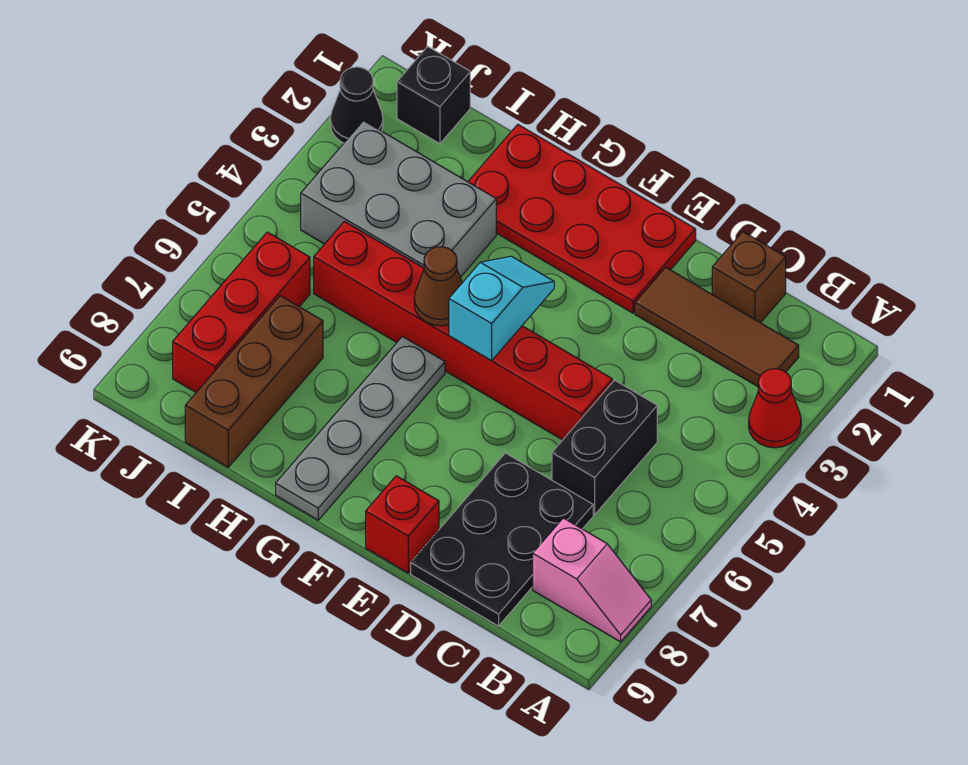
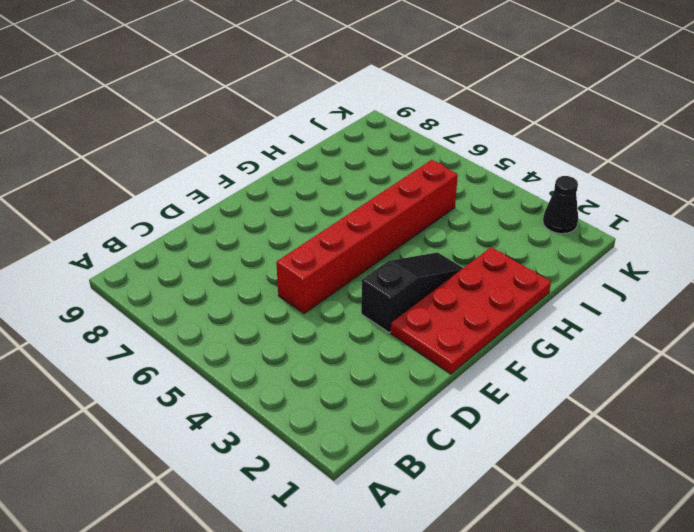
black slope E3:G3 level 1 top E -> none
none -> red cone A3 level 1
none -> pink slope A8:B8 level 1 top B
none -> brown tile B2:D2 level 1

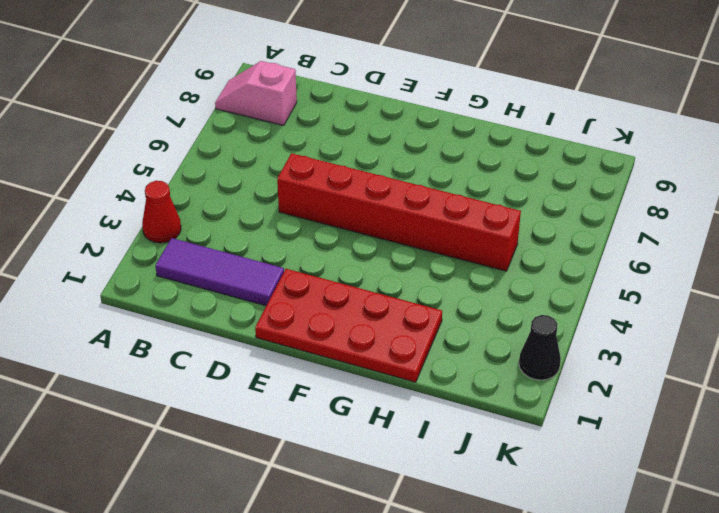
purple tile B2:D2 level 1 -> brown tile B2:D2 level 1
none -> brown brick C1 level 1
none -> black brick C5:C6 level 1
none -> black plate C7:D9 level 1

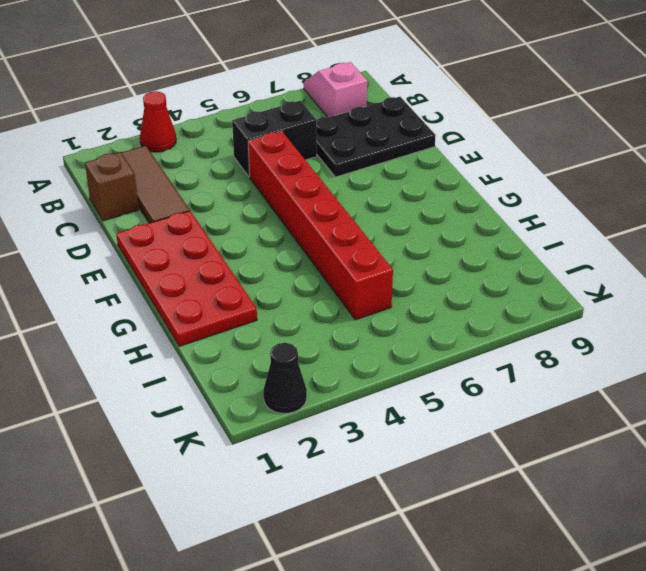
none -> red brick E9 level 1
none -> grey plate G6:G9 level 1
none -> grey brick H3:J4 level 1

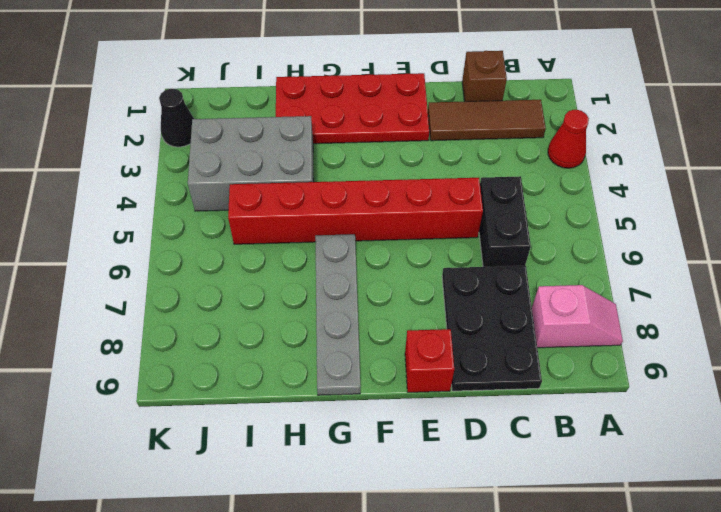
none -> brown brick I7:I9 level 1
none -> black brick J1 level 1
none -> red brick J6:J8 level 1

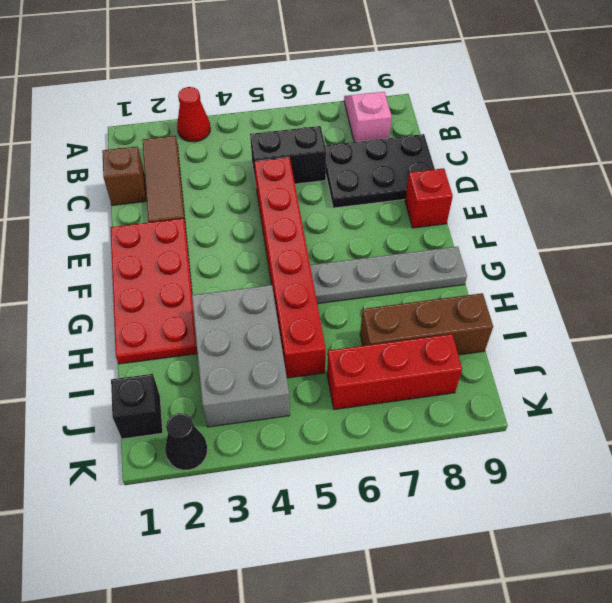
none -> cyan slope F4:F5 level 2 top 5
none -> brown cone G5 level 2

